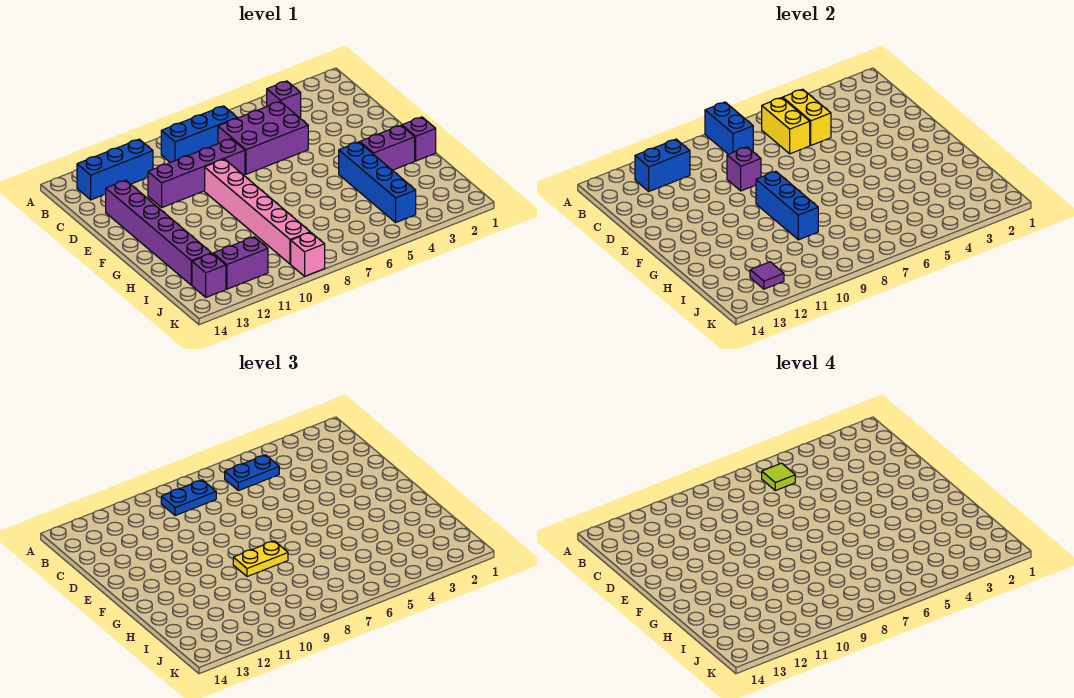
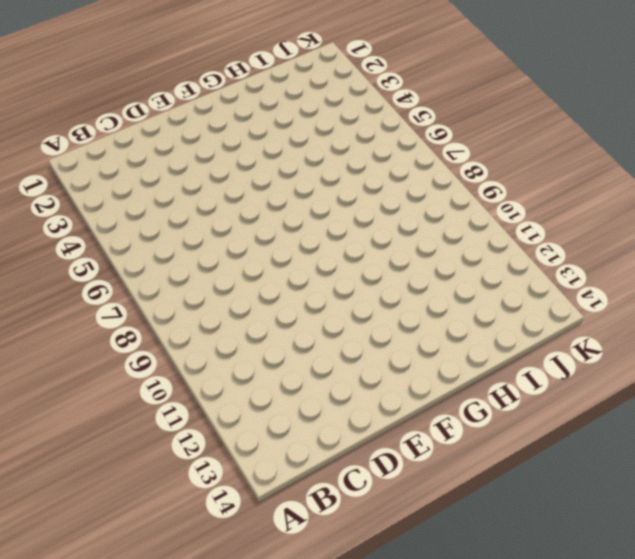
none -> purple brick B4 level 1
none -> blue brick B7:B9 level 1
none -> blue brick B11:B13 level 1

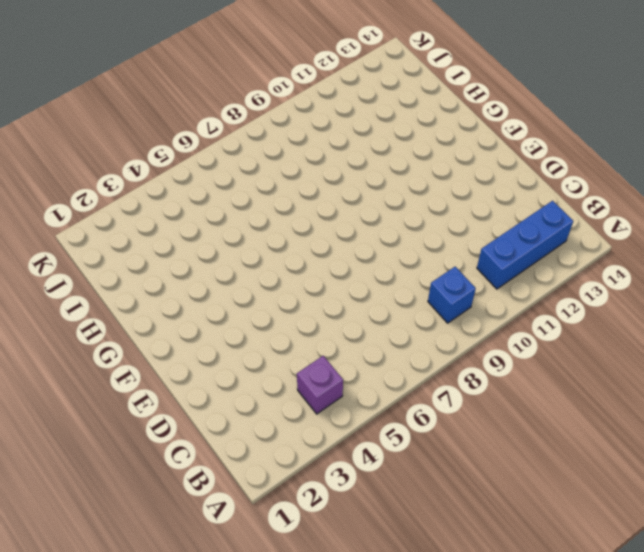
blue brick B9 level 1 -> blue brick B7:B9 level 1
none -> purple brick C5:D7 level 1
none -> purple brick D8:D11 level 1
none -> purple brick D13:I13 level 1

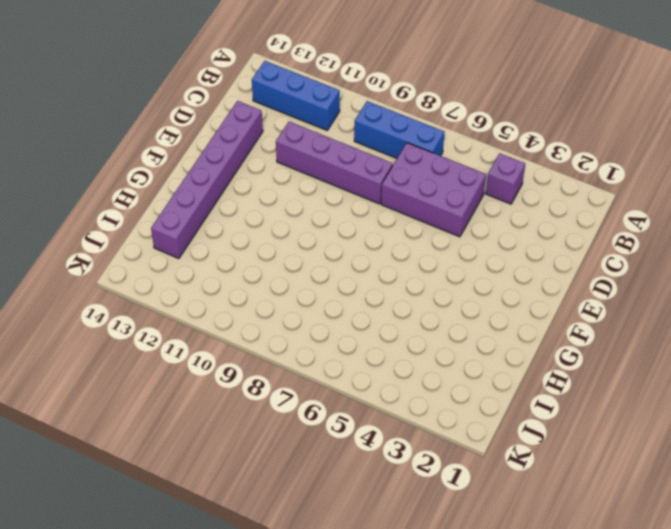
none -> pink brick E9:J9 level 1
none -> purple brick G1 level 1
none -> purple brick G2:G3 level 1

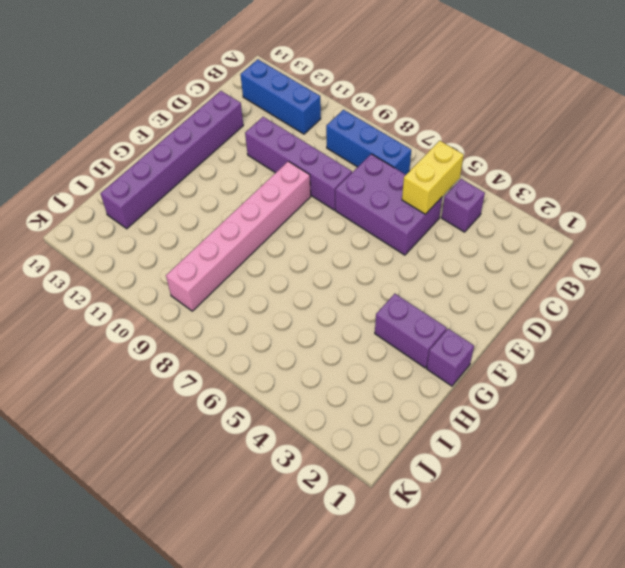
none -> blue brick G4:J4 level 1
none -> purple brick J11:J12 level 1
none -> purple brick J13 level 1

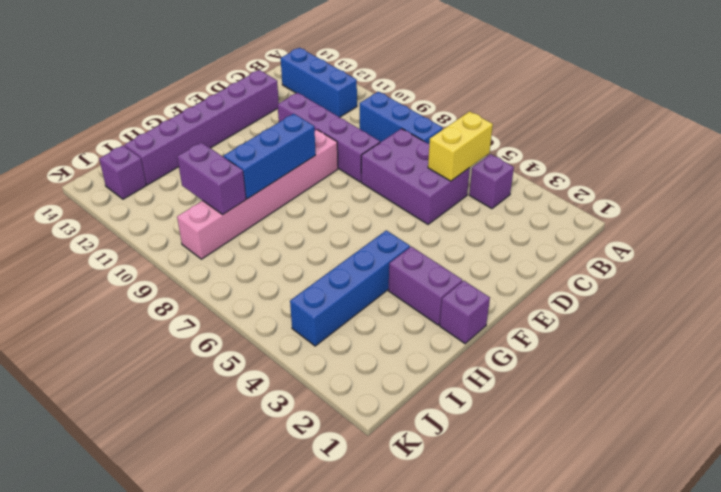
purple brick I9:I10 level 2 -> purple brick J11:J12 level 1
none -> pink brick K9 level 1
none -> blue brick A8:B8 level 2
none -> yellow brick B6:C6 level 2

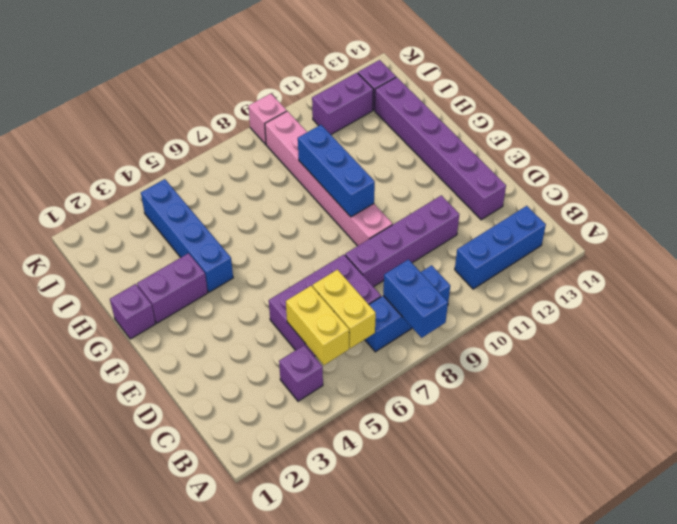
none -> blue brick B11:B12 level 2
none -> purple brick D9 level 2
none -> purple tile J12 level 2

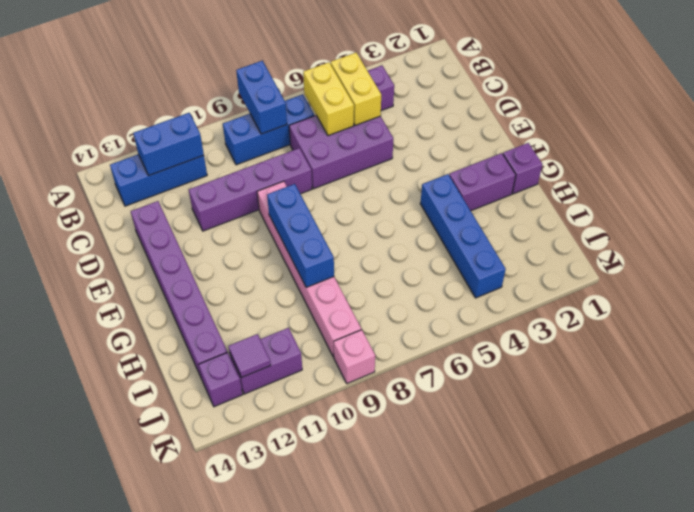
none -> purple brick D9 level 2
none -> blue plate B5:B6 level 3
none -> blue plate B8:B9 level 3

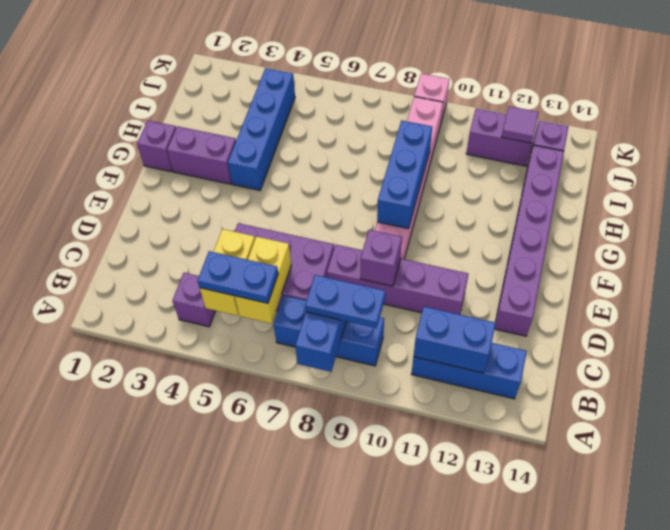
none -> yellow plate G8:G9 level 3
none -> lime tile B6 level 4

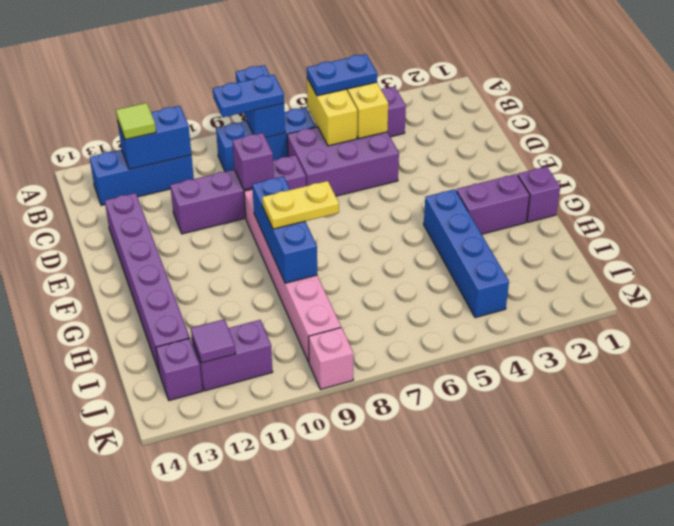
lime tile B12 level 3 -> lime tile B6 level 4

